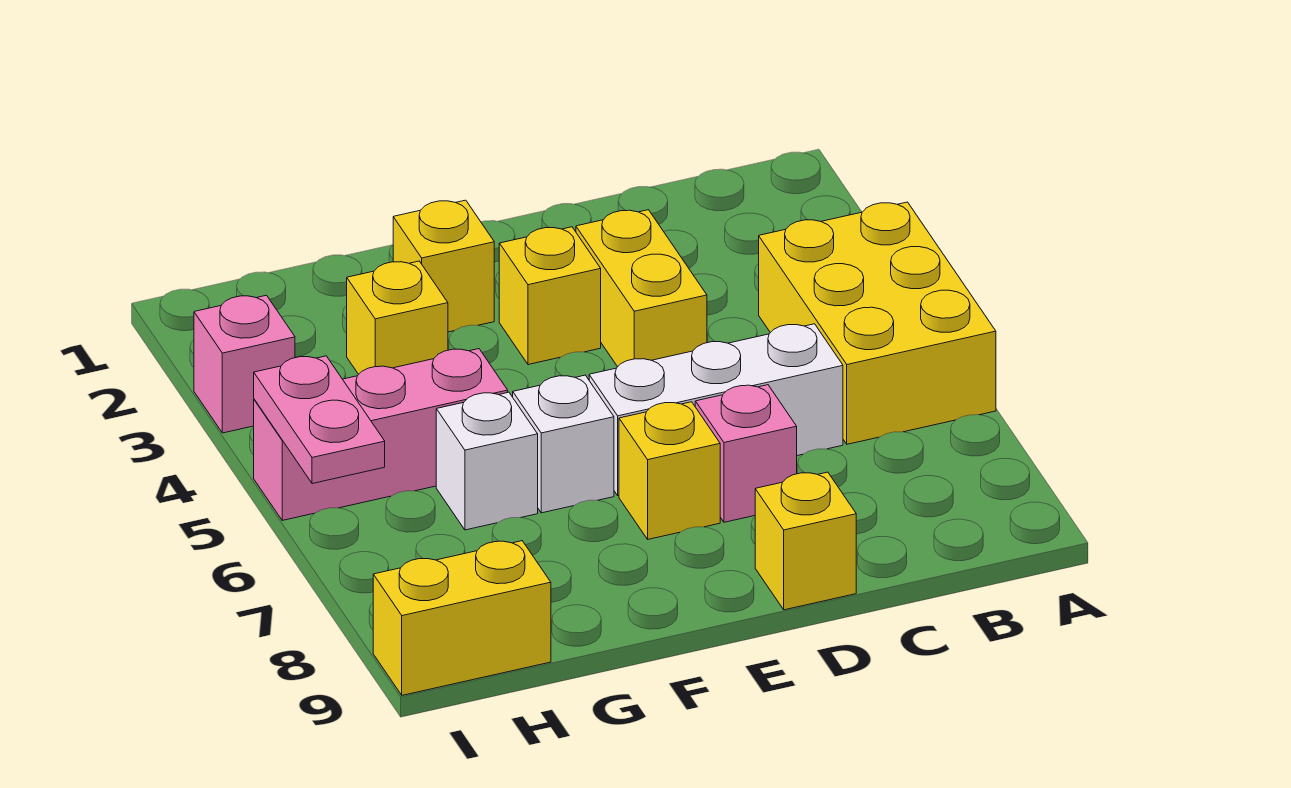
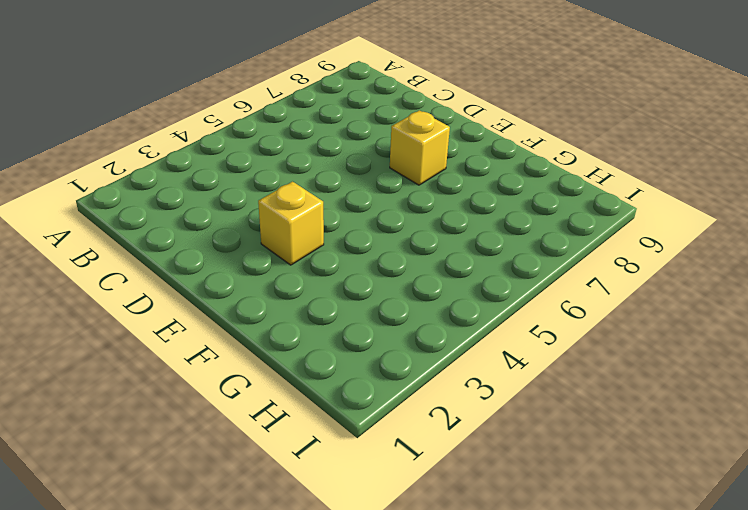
none -> yellow brick A4:B6 level 1
none -> white brick C6:E6 level 1
none -> yellow brick D3:D4 level 1

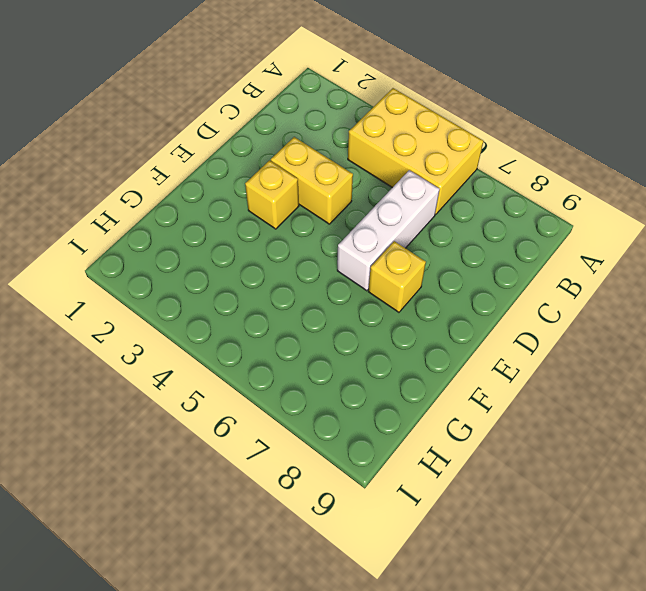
none -> pink brick D7 level 1
none -> yellow brick D9 level 1
none -> yellow brick F2 level 1

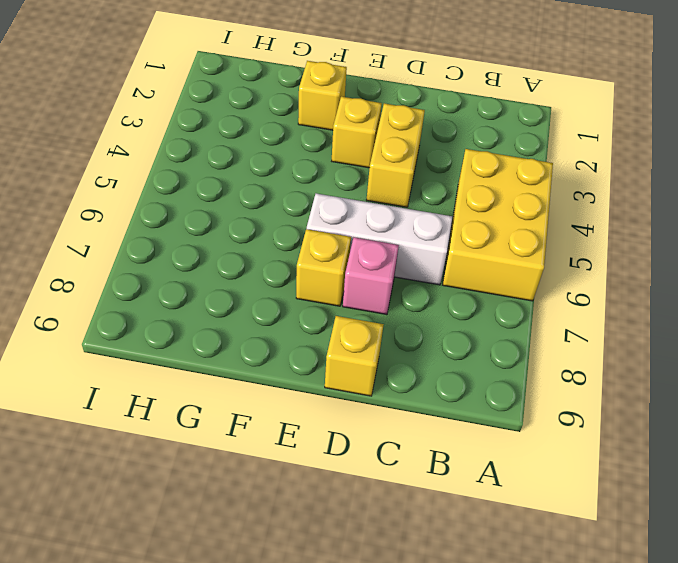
none -> white brick F6 level 1
none -> yellow brick G3 level 1
none -> pink brick G5:I5 level 1

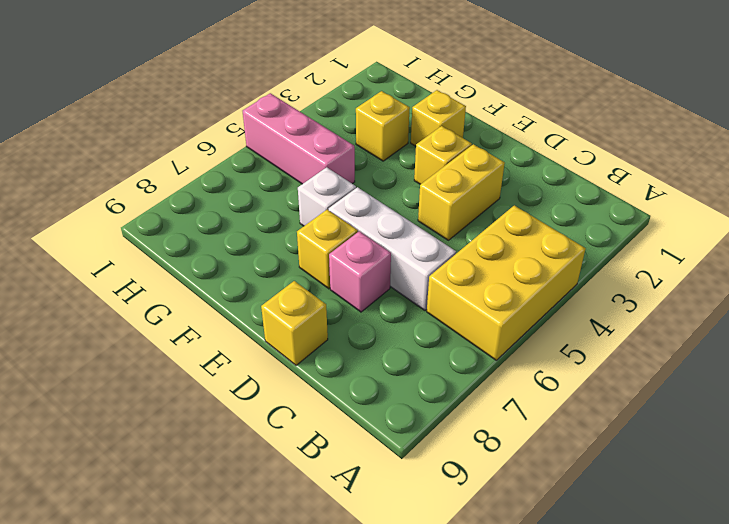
none -> white brick G6 level 1
none -> yellow brick H9:I9 level 1
none -> pink brick I3 level 1

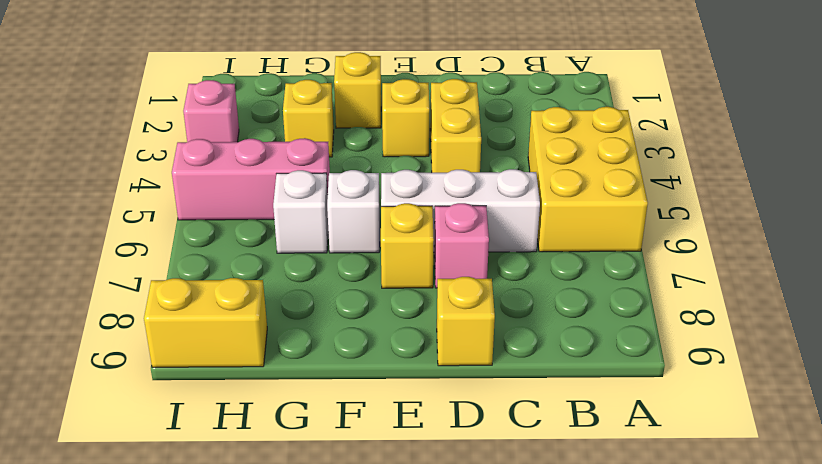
none -> pink plate I5:I6 level 2

